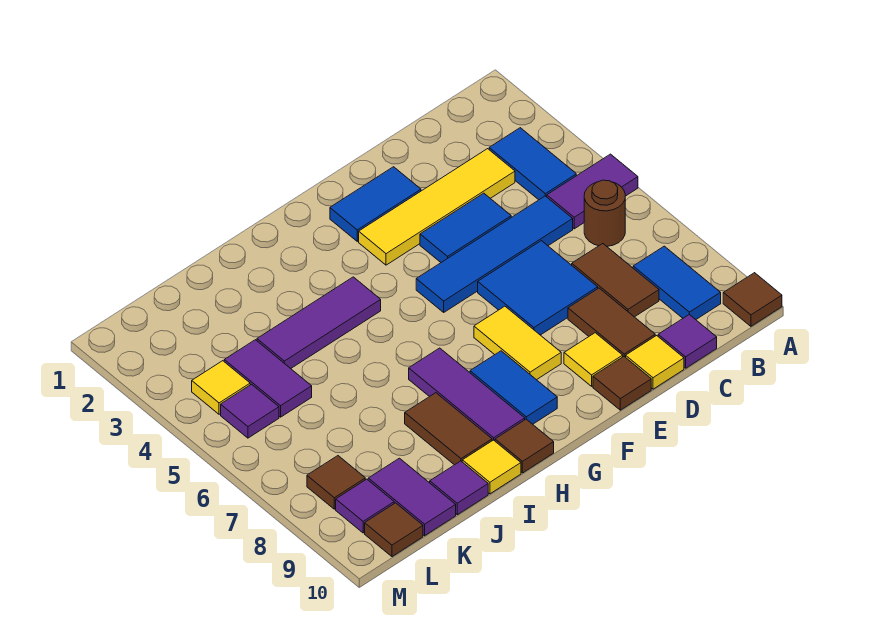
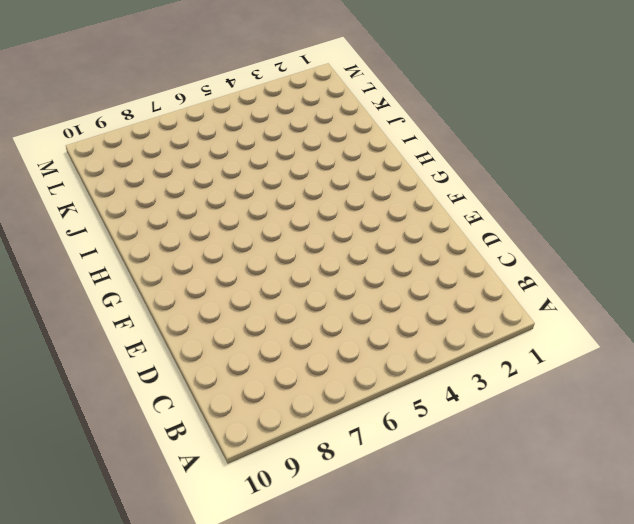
none -> purple tile A5:B5 level 1
none -> brown tile A10 level 1
none -> blue tile B3:B4 level 1
none -> brown round brick B6 level 1

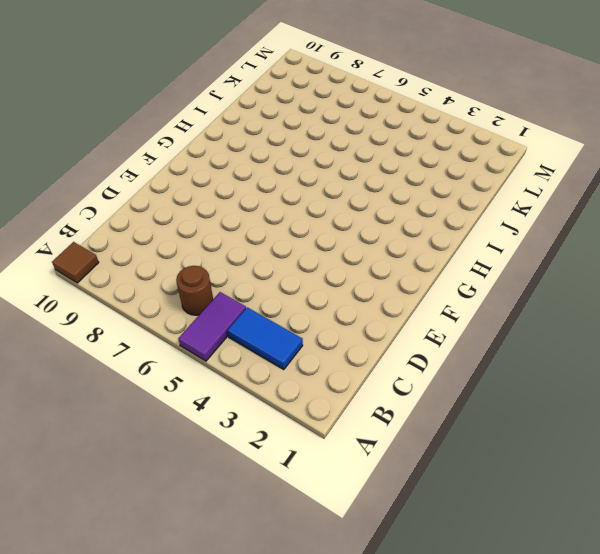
none -> blue tile B8:B9 level 1
none -> yellow tile C3:F3 level 1
none -> blue tile C5:F5 level 1
none -> brown tile C7:C8 level 1

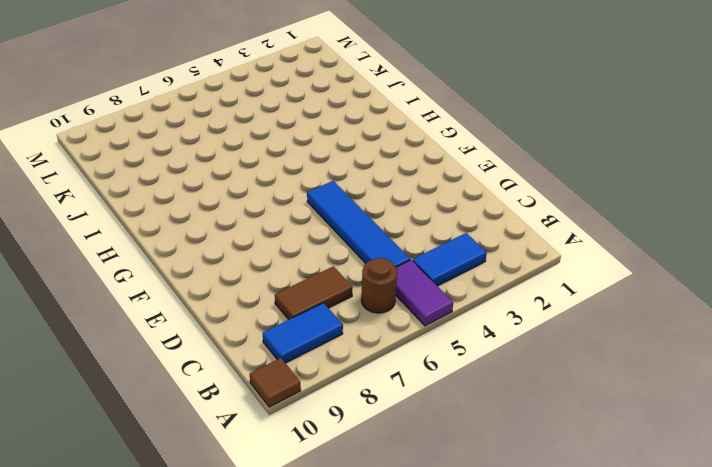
none -> yellow tile C3:F3 level 1
none -> purple tile C10 level 1
none -> blue tile D4:E4 level 1
none -> blue tile D6:E7 level 1

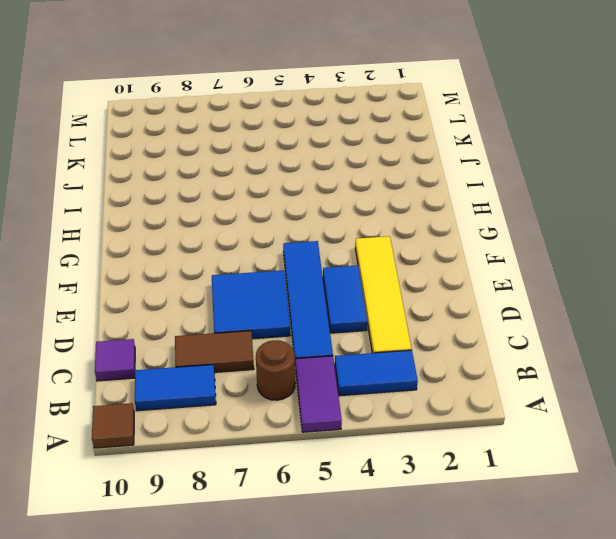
none -> brown tile D8:D9 level 1
none -> yellow tile D10 level 1
none -> blue tile E2:F2 level 1
none -> yellow tile E9 level 1

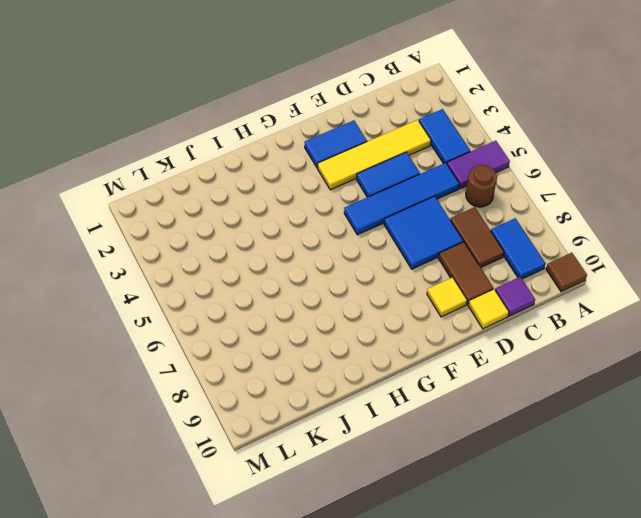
none -> brown tile E10 level 1
none -> yellow tile F7:F8 level 1
none -> blue tile G8:G9 level 1
none -> purple tile H4:J4 level 1

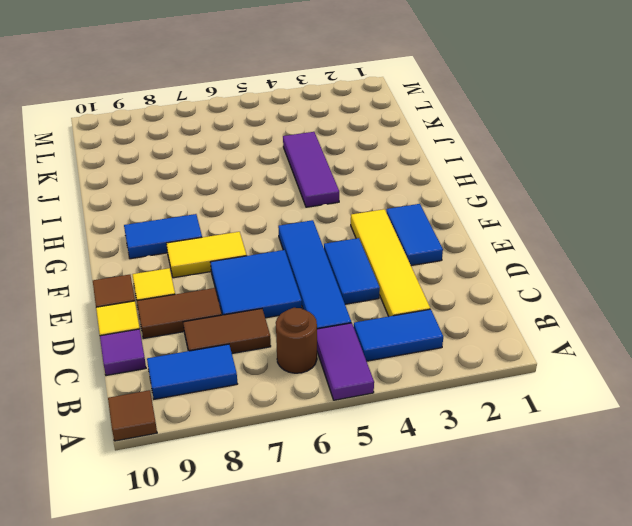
none -> purple tile H7:H9 level 1
none -> brown tile H10 level 1
none -> brown tile I8:I9 level 1
none -> yellow tile I10 level 1

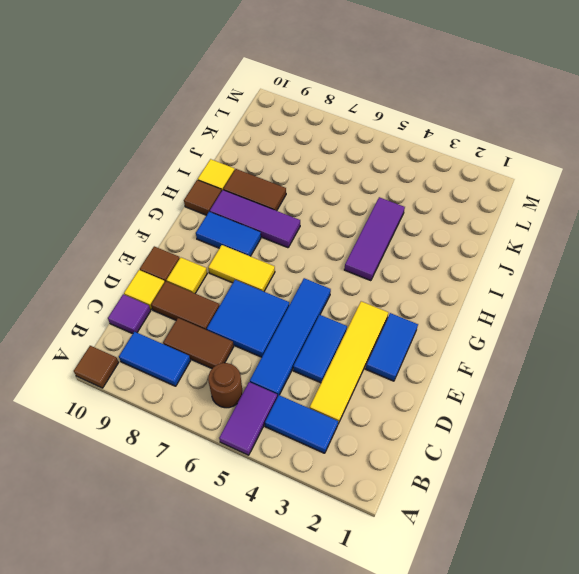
none -> purple tile J10 level 1
none -> purple tile K4:K5 level 1
none -> purple tile K9:K10 level 1
none -> yellow tile L4 level 1

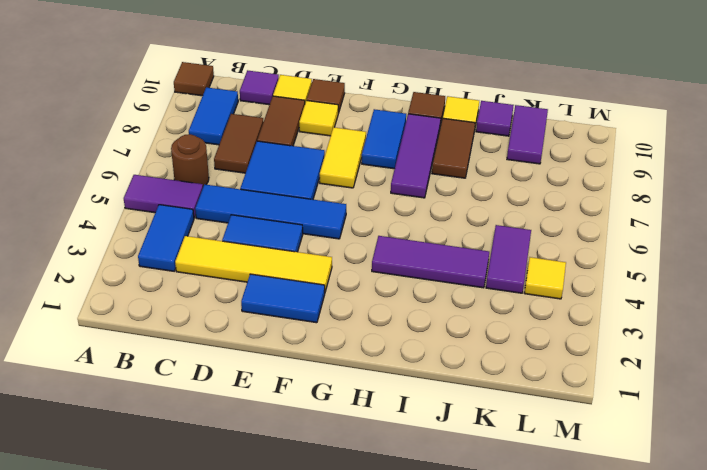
none -> purple tile L5 level 1
none -> brown tile L8 level 1
none -> purple tile L9 level 1
none -> brown tile L10 level 1

